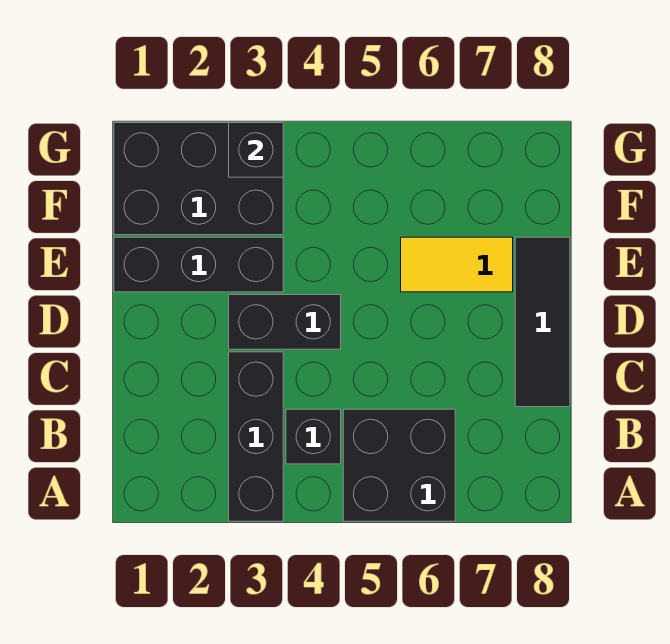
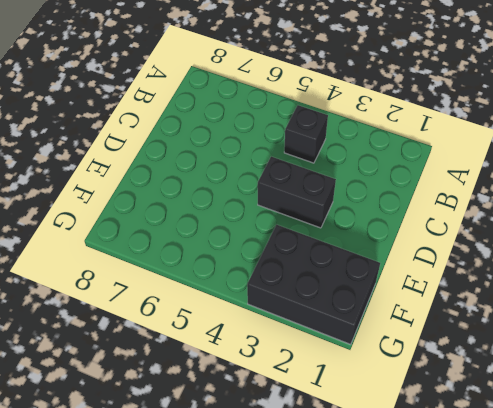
none -> black brick A3:C3 level 1
none -> black brick A5:B6 level 1

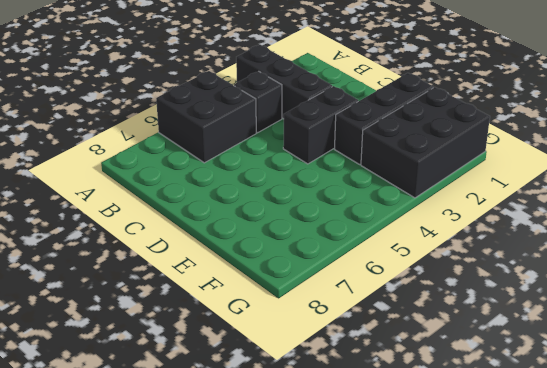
none -> black tile C8:E8 level 1
none -> yellow tile E6:E7 level 1

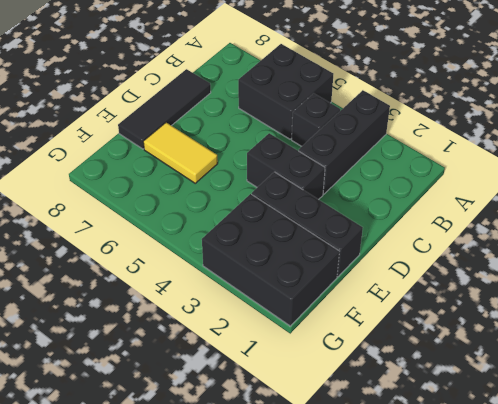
none -> black brick G3 level 2

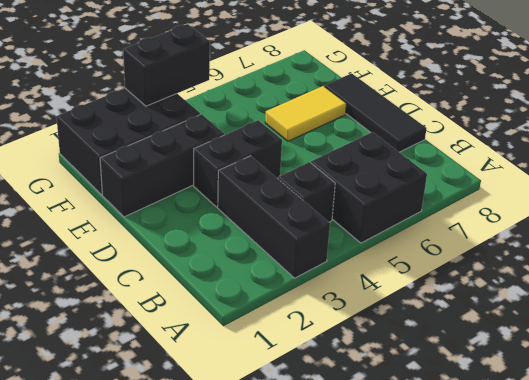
black brick G3:G4 level 2 -> black brick G3 level 2

